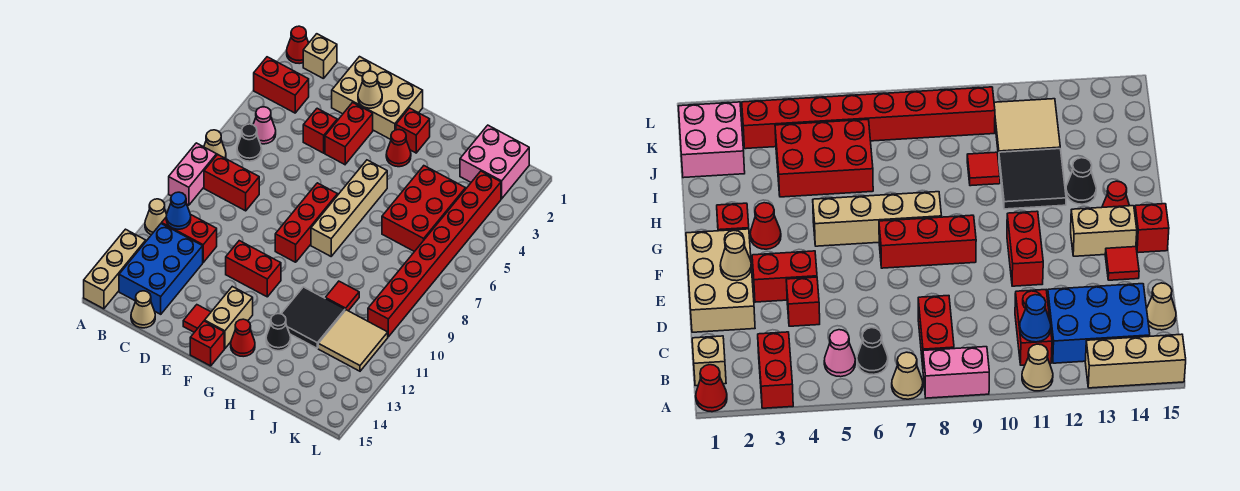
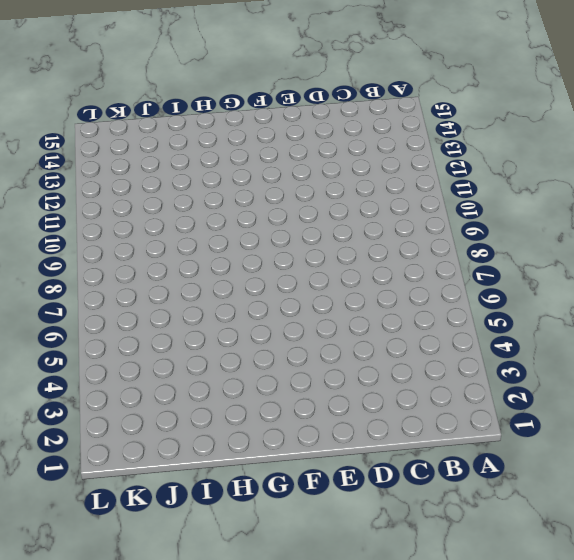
none -> red cone A1 level 1
none -> red brick A3:B3 level 1
none -> tan cone A7 level 1
none -> pink brick A8:A9 level 1

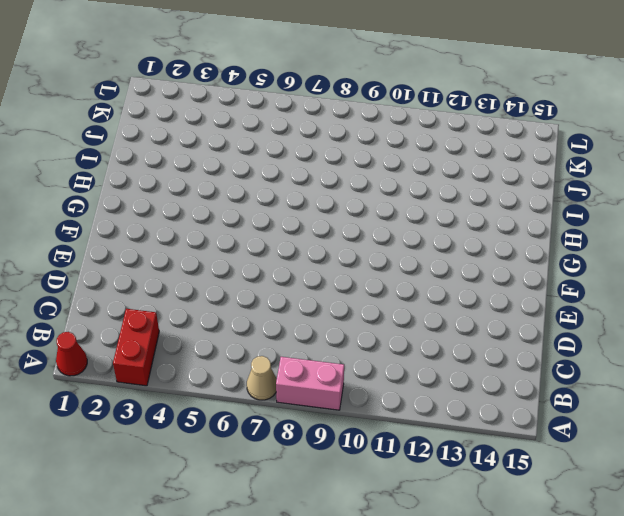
none -> tan cone A11 level 1
none -> tan brick A13:A15 level 1
none -> tan brick B1 level 1
none -> pink cone B5 level 1

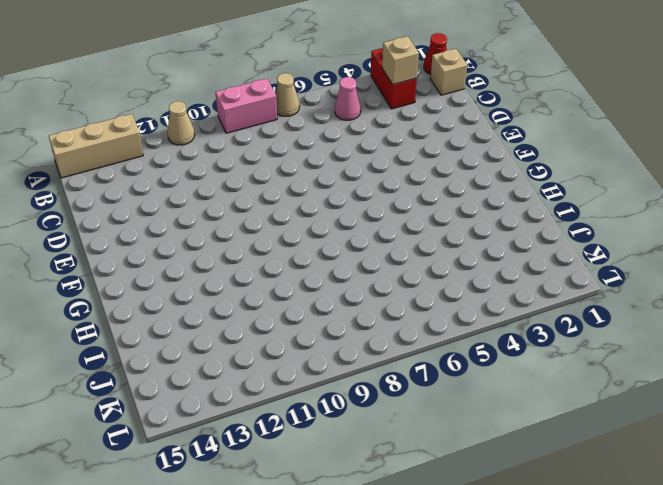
tan brick B3 level 2 -> none
none -> black cone B6 level 1
none -> red brick B8:C8 level 1
none -> red brick B11:C11 level 1
none -> blue brick B12:C14 level 1

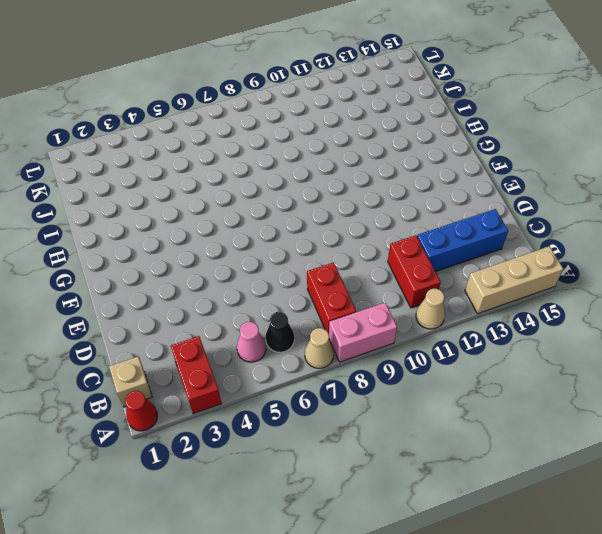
blue brick C12:C14 level 1 -> blue brick B12:C14 level 1
none -> tan cone C15 level 1
none -> tan brick D1:F2 level 1
none -> red brick D4 level 1
none -> red brick E3:E4 level 1

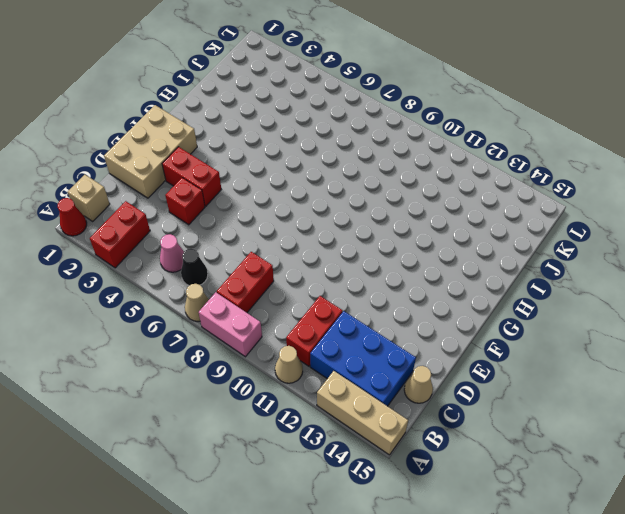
none -> red brick E11:F11 level 1
none -> red tile E14 level 1
none -> red brick F7:F9 level 1
none -> tan brick F13:F14 level 1

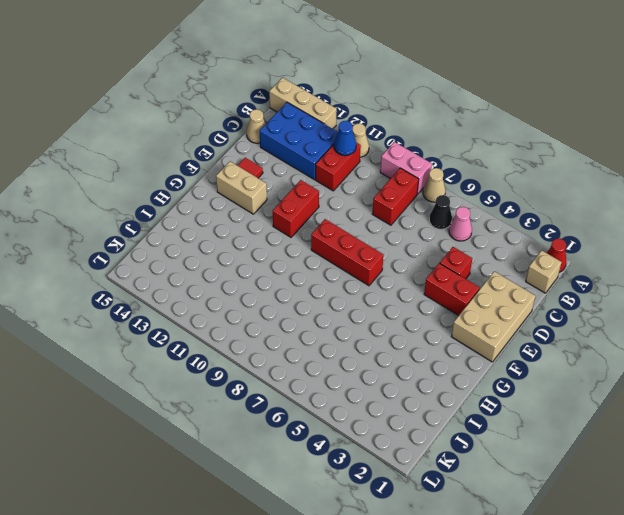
none -> red brick A3:B3 level 1
none -> red brick F15 level 1
none -> red brick G2 level 1
none -> red cone G3 level 1

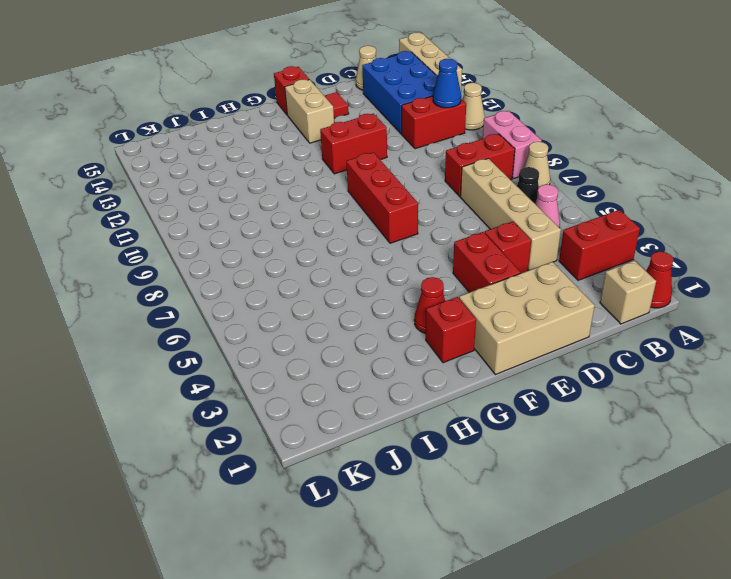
tan brick C4:C7 level 1 -> tan brick G5:G8 level 1
none -> red cone G14 level 1
none -> black tile H11:I12 level 1
none -> black cone H13 level 1
none -> red brick I4:J6 level 1

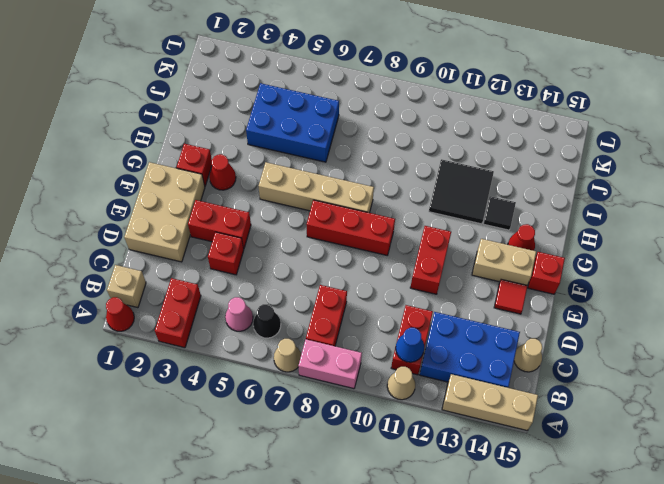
black tile H13 level 1 -> black cone H13 level 1
blue brick I4:J6 level 1 -> red brick I4:J6 level 1
none -> red tile I10 level 1
none -> pink brick J1:K2 level 1
none -> tan tile J11:K12 level 1
none -> red brick K3:K10 level 1

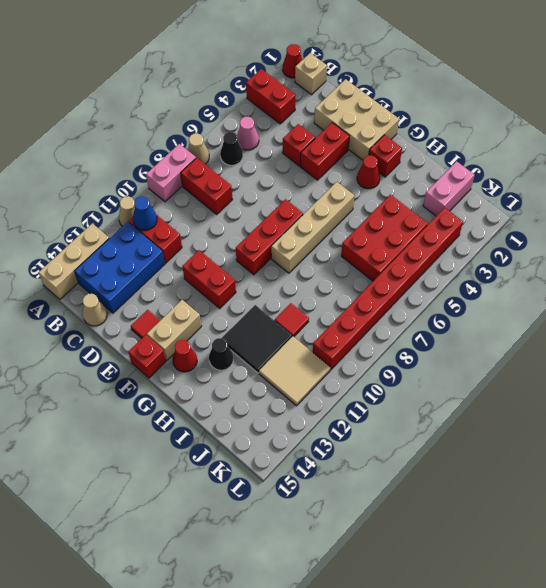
pink brick J1:J2 level 1 -> pink brick J1:K2 level 1
none -> tan cone E2 level 2

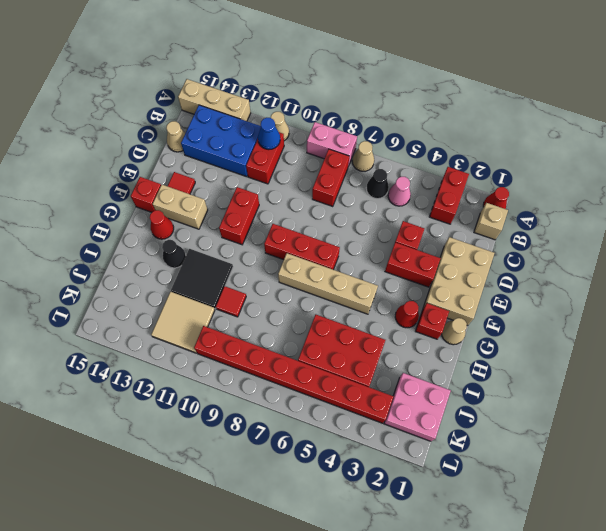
tan cone G1 level 1 -> tan cone E2 level 2

